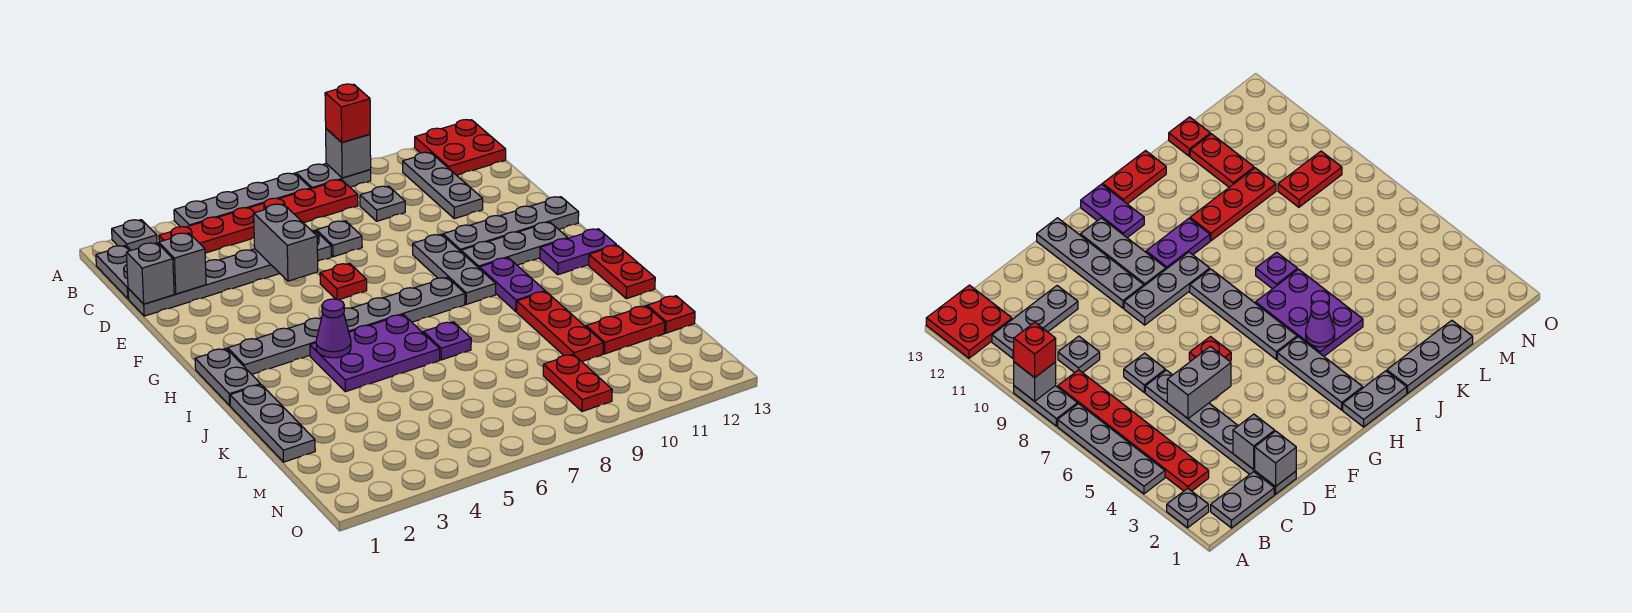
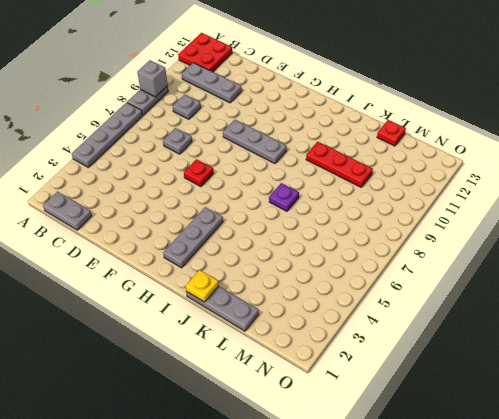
yellow plate J1 level 2 -> none
none -> grey plate A2 level 1
none -> red plate B3:B8 level 1
none -> grey plate D1:D6 level 1
none -> grey plate F10:F13 level 1

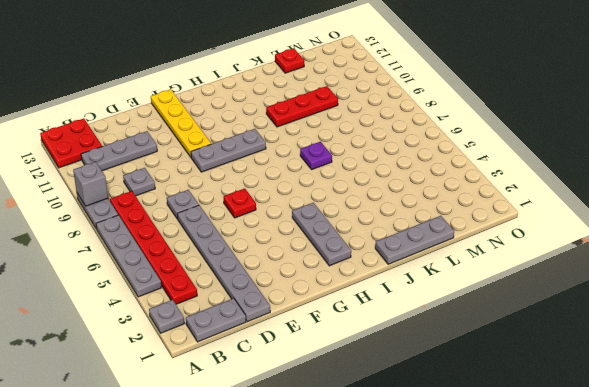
yellow plate F10:F13 level 1 -> grey plate F10:F13 level 1
none -> grey plate G10:G12 level 1
none -> grey plate H1:I1 level 1
none -> grey plate H5:H8 level 1
none -> purple plate H10:I10 level 1

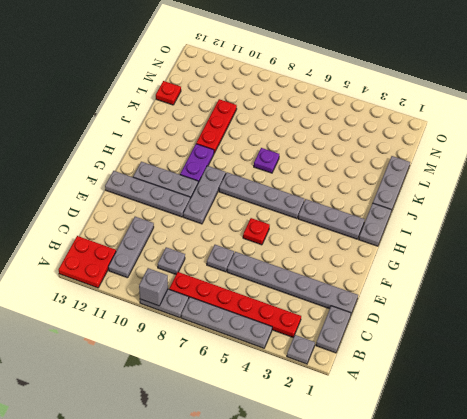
none -> purple plate H12:H13 level 1
none -> purple plate I4:J6 level 1
none -> red plate I13:J13 level 1
none -> red plate L11:L12 level 1

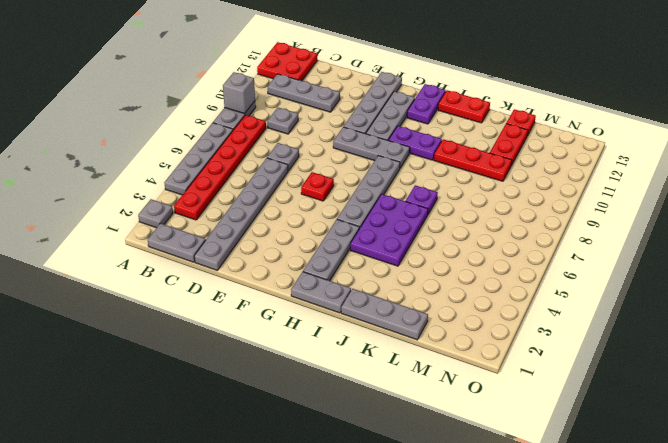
none -> red plate M9:N9 level 1
none -> grey brick D1 level 2
none -> grey brick D2 level 2
none -> grey brick D5:E5 level 2

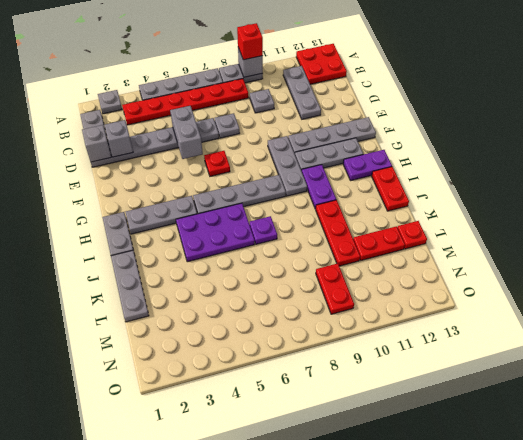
none -> purple cone I4 level 2

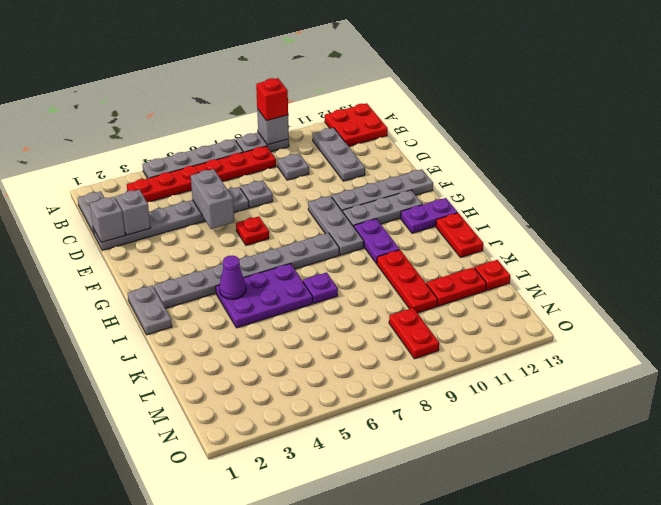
none -> grey plate A2 level 1
none -> grey plate J1:L1 level 1

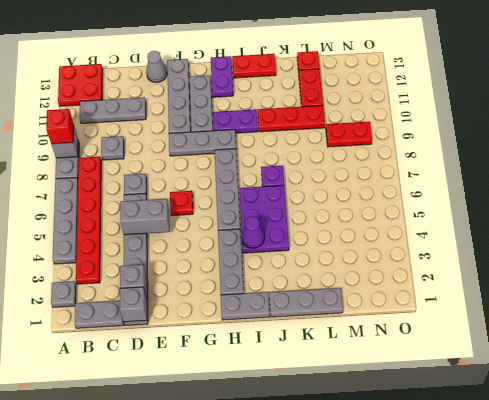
grey cone E13 level 1 -> none

